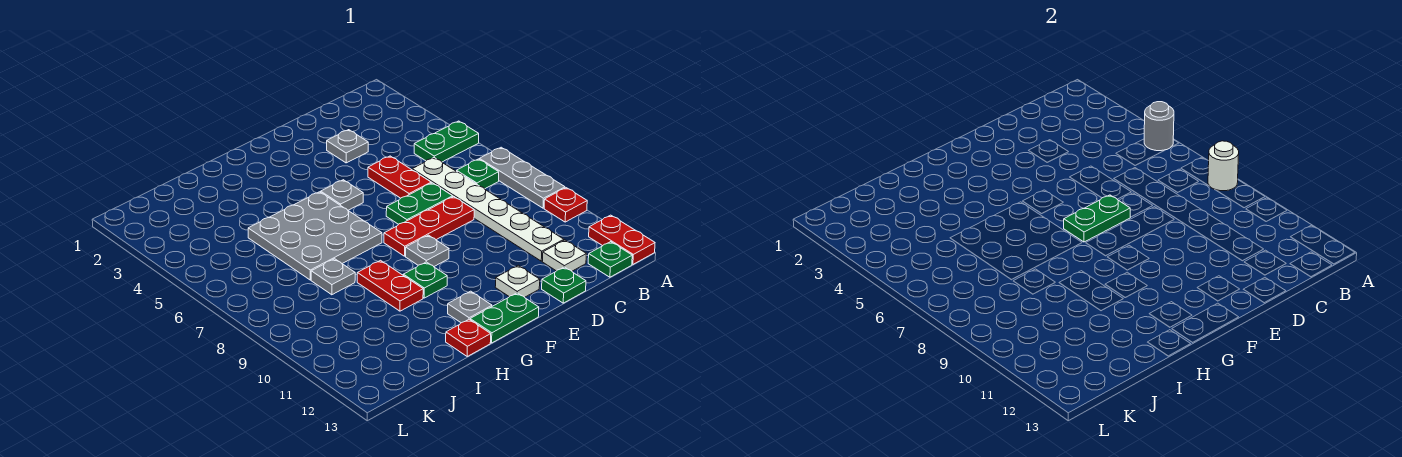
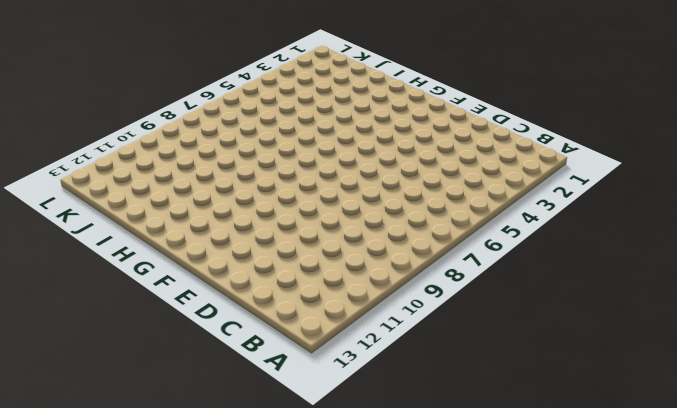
none -> green plate A5:B5 level 1
none -> grey plate A7:A9 level 1
none -> red plate A10 level 1

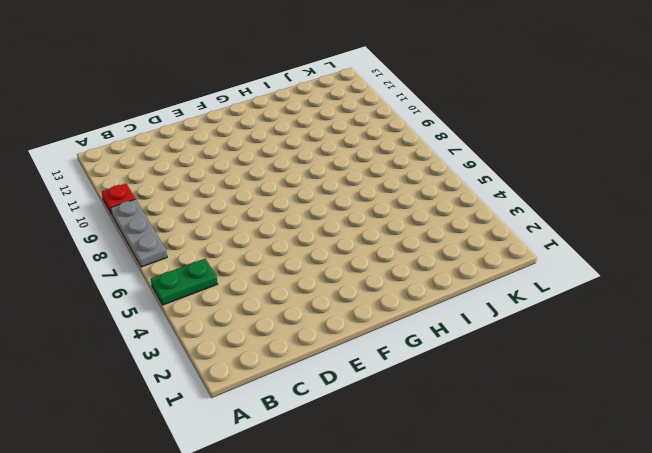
none -> red plate A12:A13 level 1
none -> green plate B7 level 1
none -> green plate B13 level 1

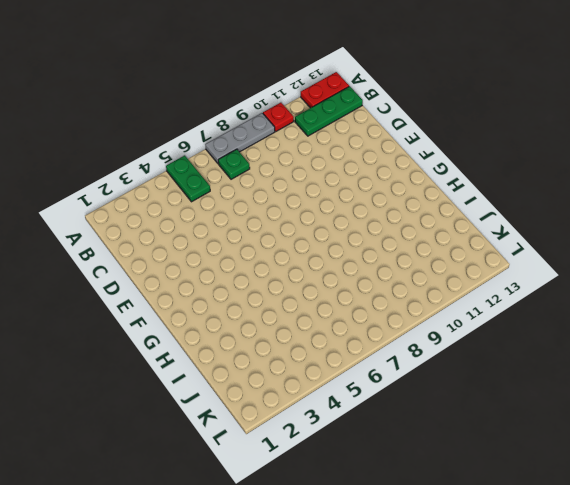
green plate B11:B13 level 1 -> green plate B13 level 1
none -> white plate C6:C11 level 1
none -> white plate C12 level 1
none -> grey plate D3 level 1

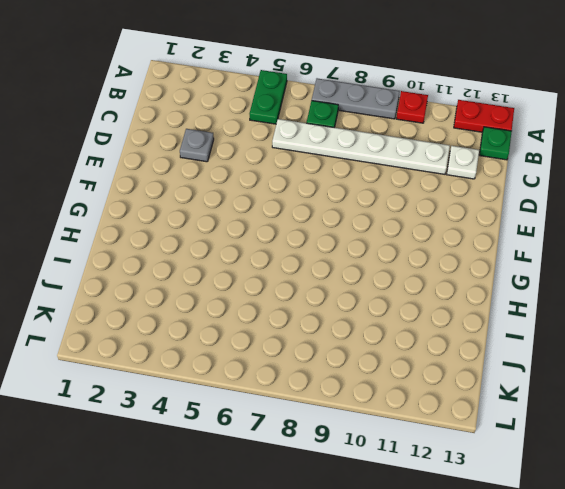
none -> red plate D5:D6 level 1
none -> green plate D7:E7 level 1
none -> red plate D8:F8 level 1

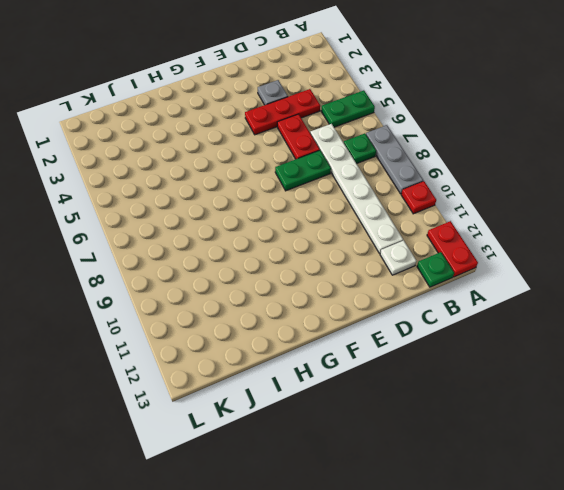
red plate C4:E4 level 1 -> red plate D8:F8 level 1
none -> green plate D13 level 1
none -> white plate E12 level 1
none -> grey plate F5 level 1

